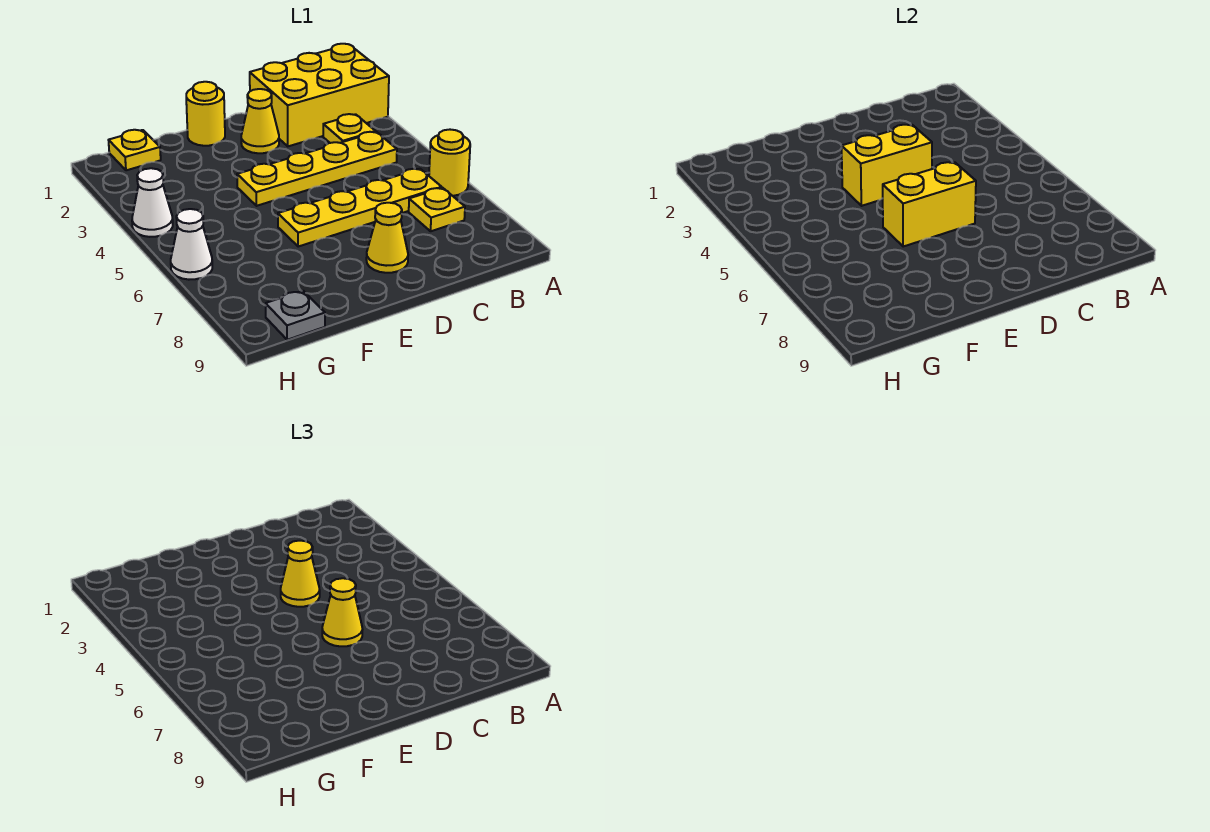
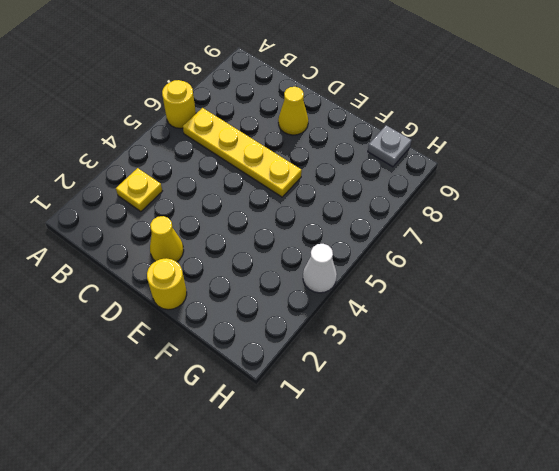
none -> yellow brick A1:C2 level 1
none -> yellow plate B4:E4 level 1
none -> yellow plate B7 level 1

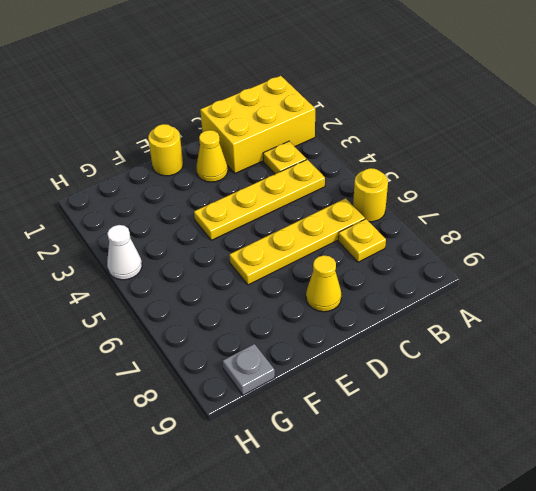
none -> yellow plate G1 level 1
none -> white cone H6 level 1
none -> yellow brick D4:E4 level 2

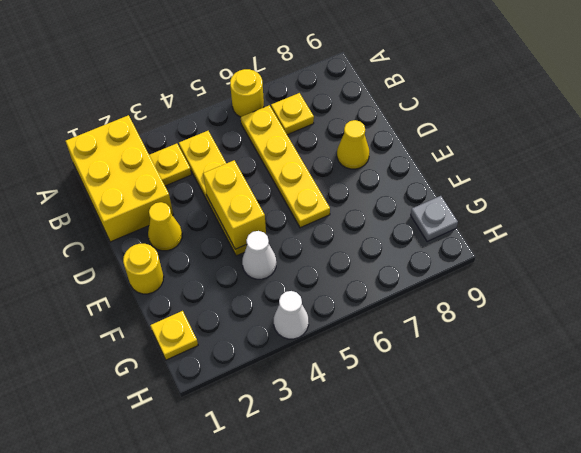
white cone F4 level 1 -> white cone H6 level 1
none -> yellow brick D6:E6 level 2
none -> yellow cone D4 level 3
none -> yellow cone D6 level 3

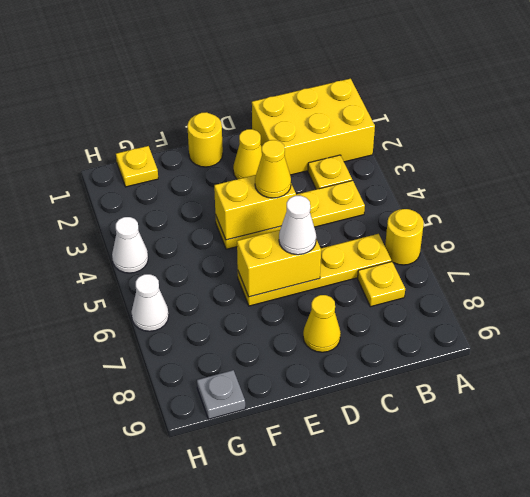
white cone D6 level 3 -> yellow cone D6 level 3

